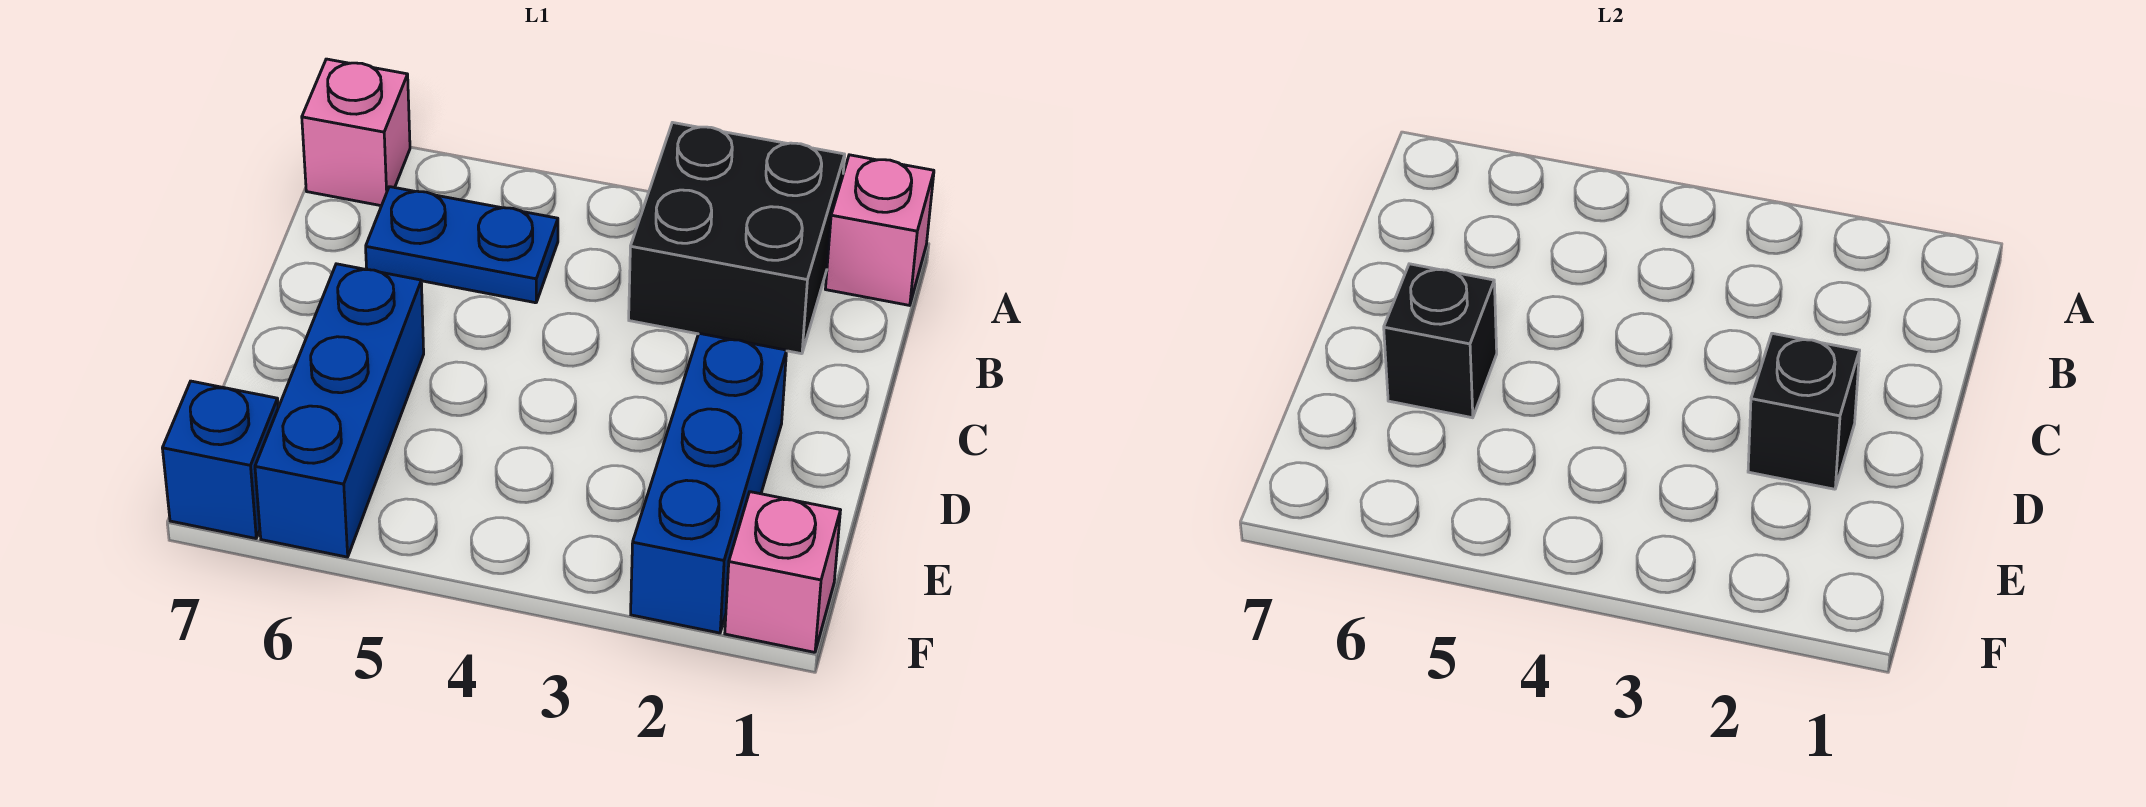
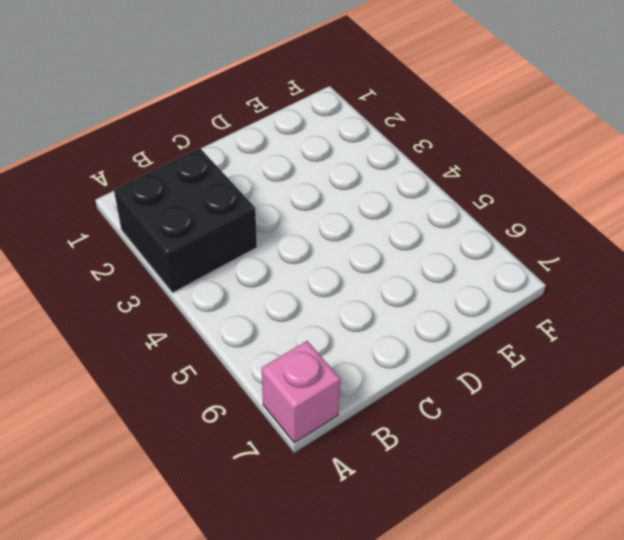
none -> pink brick A1 level 1
none -> blue plate B5:B6 level 1

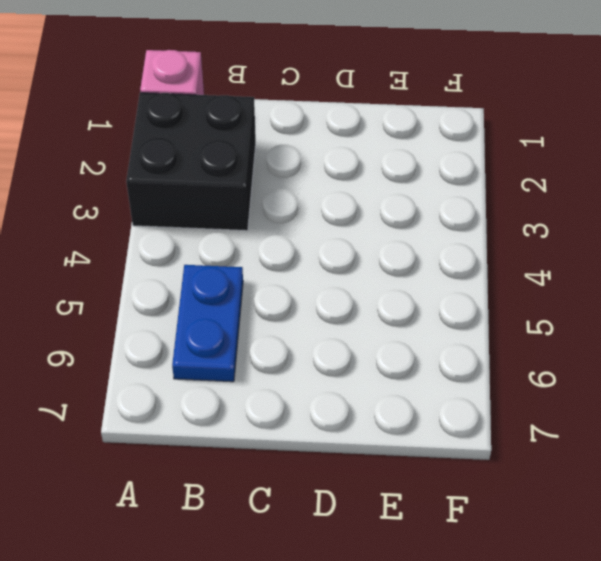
none -> pink brick A7 level 1
none -> blue brick D2:F2 level 1

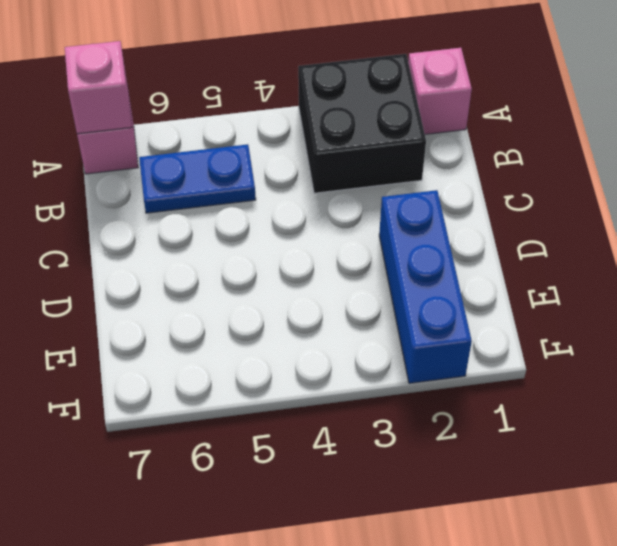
pink brick A7 level 2 -> pink brick F1 level 1
none -> blue brick D6:F6 level 1
none -> blue brick F7 level 1

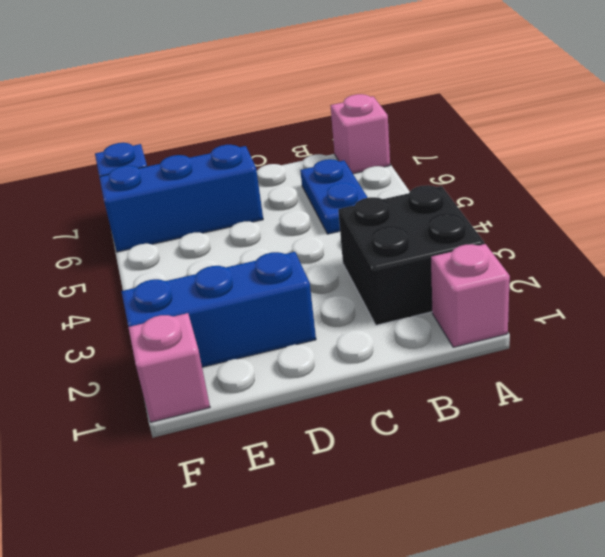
none -> black brick D2 level 2
none -> black brick D6 level 2

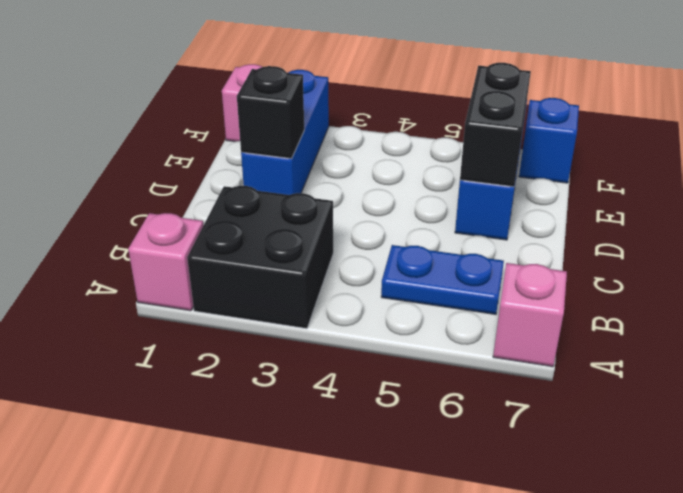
black brick D6:E6 level 2 -> black brick D6 level 2

